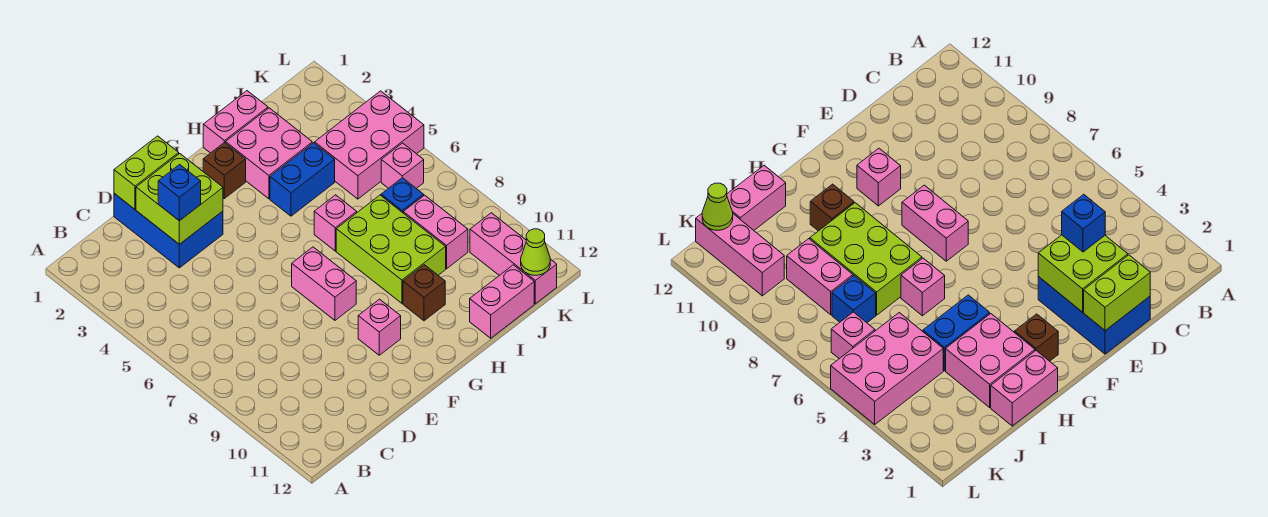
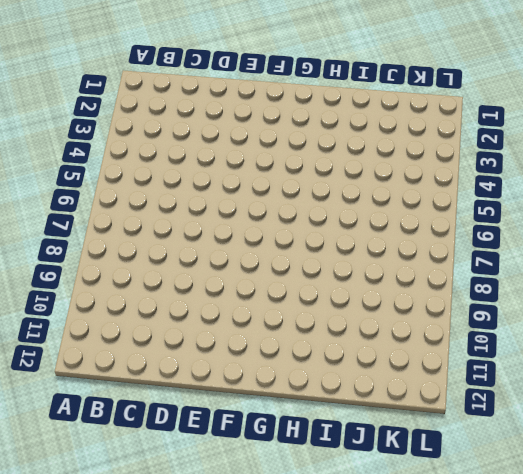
none -> blue brick D1:E3 level 1
none -> pink brick F7:F8 level 1
none -> pink brick F10 level 1

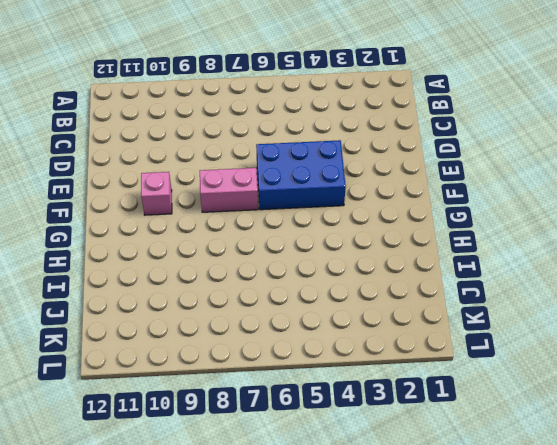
blue brick E4:F6 level 1 -> blue brick D1:E3 level 1
none -> brown brick G2 level 1
none -> pink brick H1:I1 level 1
none -> pink brick H2:I3 level 1

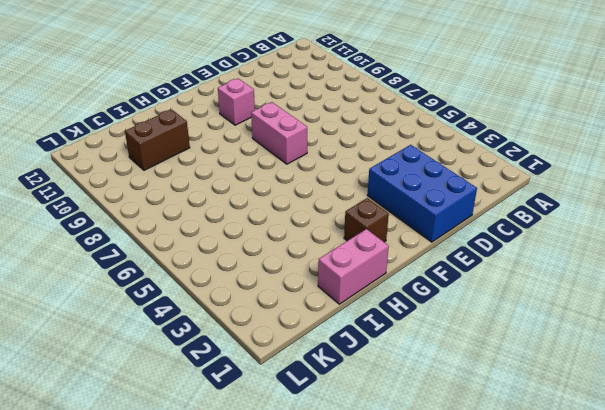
brown brick I10:J10 level 1 -> none
none -> pink brick H2:I3 level 1
none -> blue brick H4:I4 level 1
none -> pink brick H6 level 1

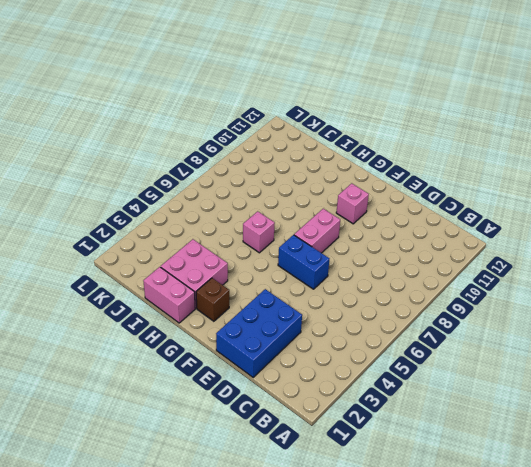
blue brick E6:F6 level 1 -> blue brick H4:I4 level 1
none -> lime brick H7:I9 level 1
none -> brown brick H10 level 1
none -> pink brick I12:J12 level 1

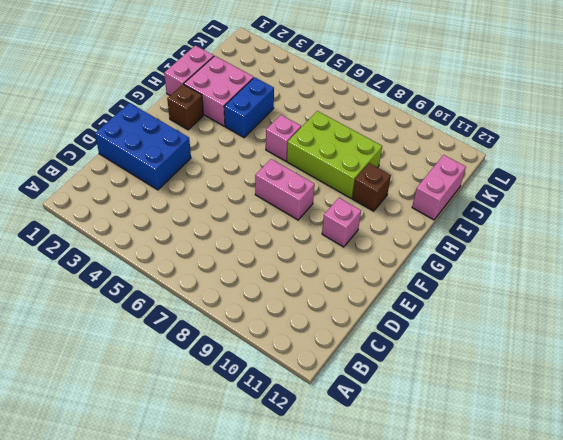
none -> pink brick J4:L5 level 1
none -> blue brick J7 level 1
none -> pink brick J8:J9 level 1

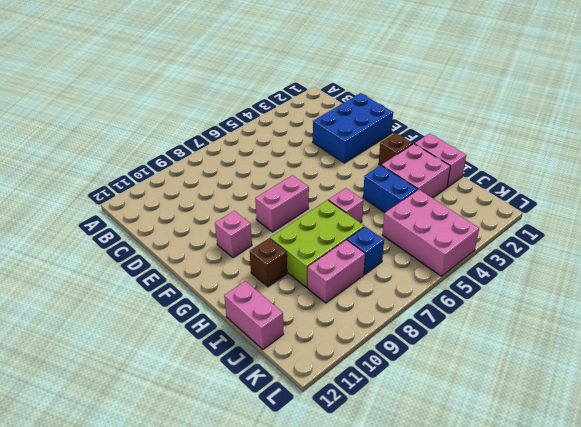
none -> pink brick K6 level 1
none -> pink brick K10:K12 level 1
none -> lime brick D1:E1 level 2

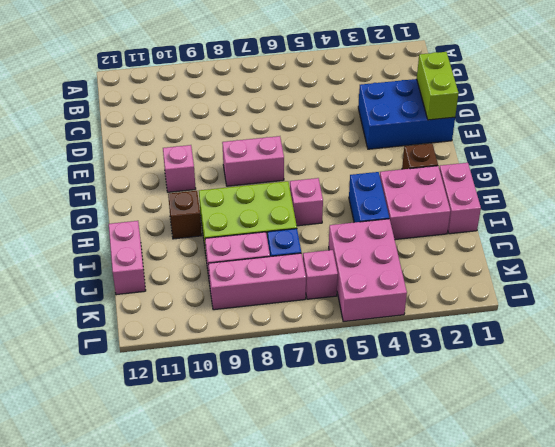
pink brick K7:K9 level 1 -> pink brick K10:K12 level 1
none -> lime brick D2:E3 level 2
none -> lime cone K12 level 2
none -> blue brick D3 level 3

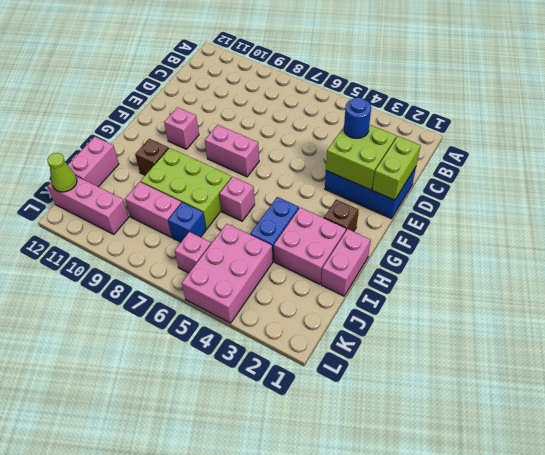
blue round brick D3 level 3 -> blue brick D3 level 3

